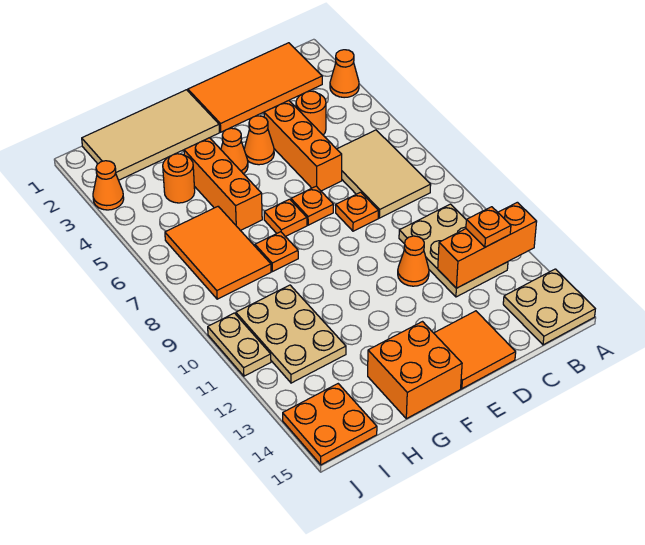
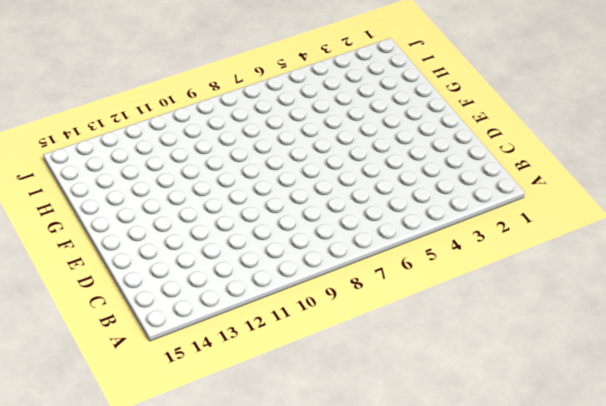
none -> orange cone A3 level 1
none -> tan plate A14:B15 level 1
none -> orange tile B1:E2 level 1

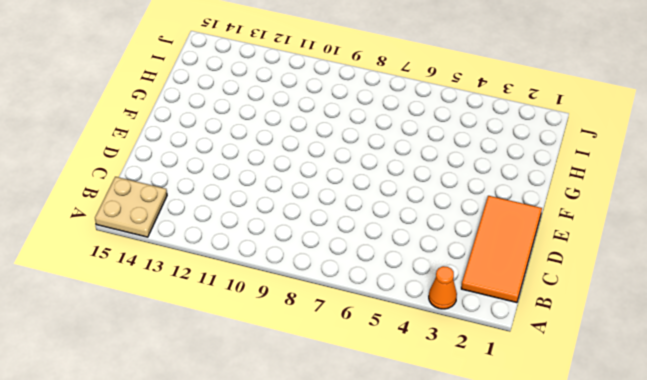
none -> tan tile B6:C8 level 1
none -> tan plate B10:C12 level 1
none -> orange round brick C4 level 1

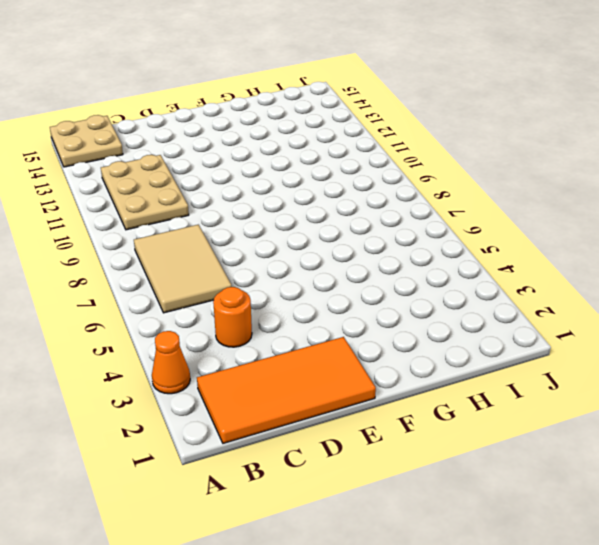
none -> orange brick D4:D6 level 1
none -> orange plate D8 level 1
none -> orange cone D11 level 1

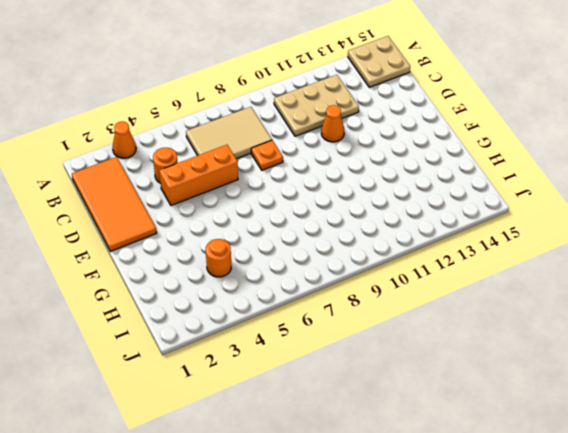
none -> orange tile D14:E15 level 1
none -> orange cone E4 level 1
none -> orange plate E7 level 1

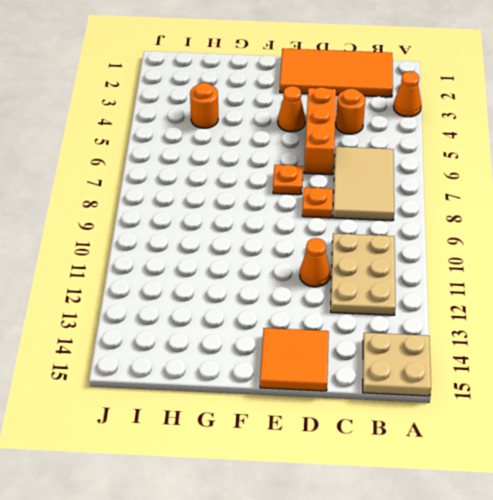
none -> tan tile F1:I2 level 1
none -> orange cone F4 level 1
none -> orange plate F7 level 1

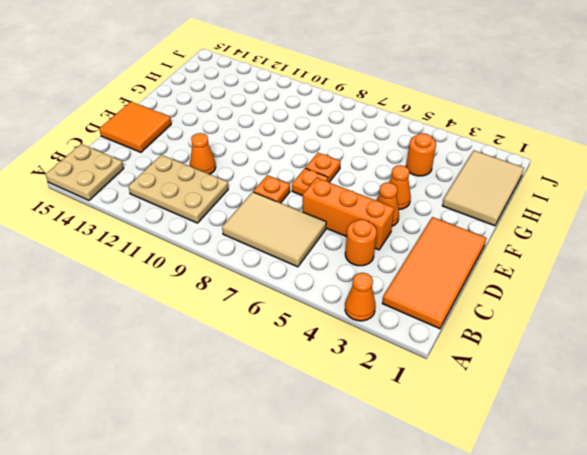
tan tile G1:I2 level 1 -> tan tile F1:I2 level 1
none -> orange brick F14:G15 level 1
none -> orange brick G4:G6 level 1
none -> orange plate G8 level 1

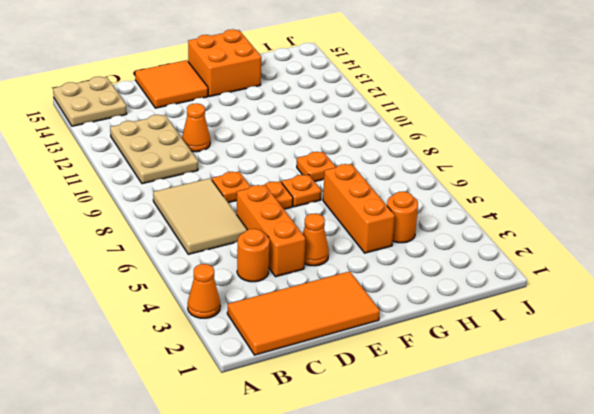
none -> tan tile F1:I2 level 1
none -> orange cone F4 level 1
none -> orange tile H6:I8 level 1

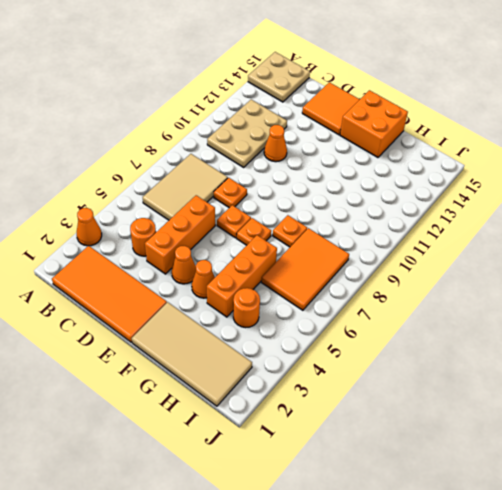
none -> tan plate H10:I12 level 1
none -> orange plate I14:J15 level 1
none -> orange cone J3 level 1

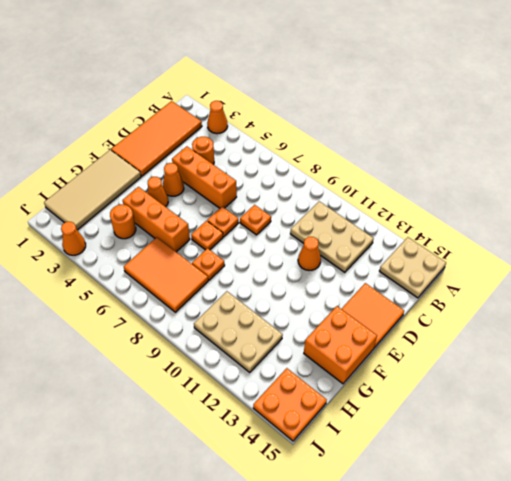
none -> tan tile B6:C8 level 1
none -> tan plate J10:J11 level 1
none -> orange brick A12:C12 level 2

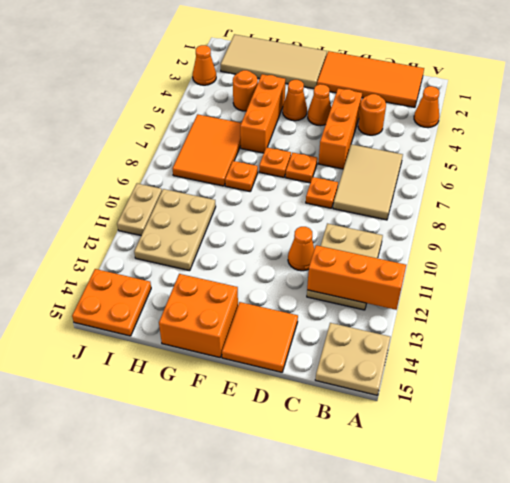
none -> orange plate B12 level 3

